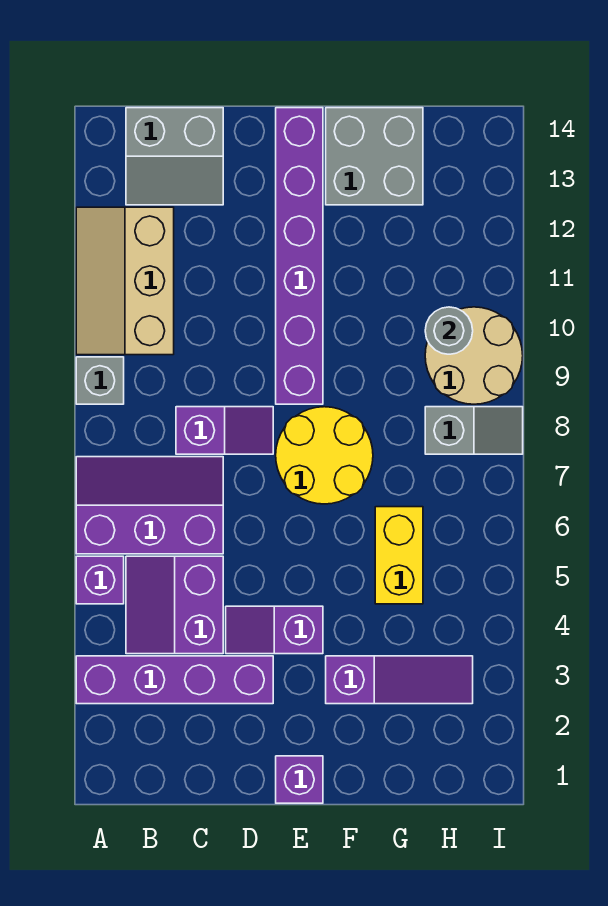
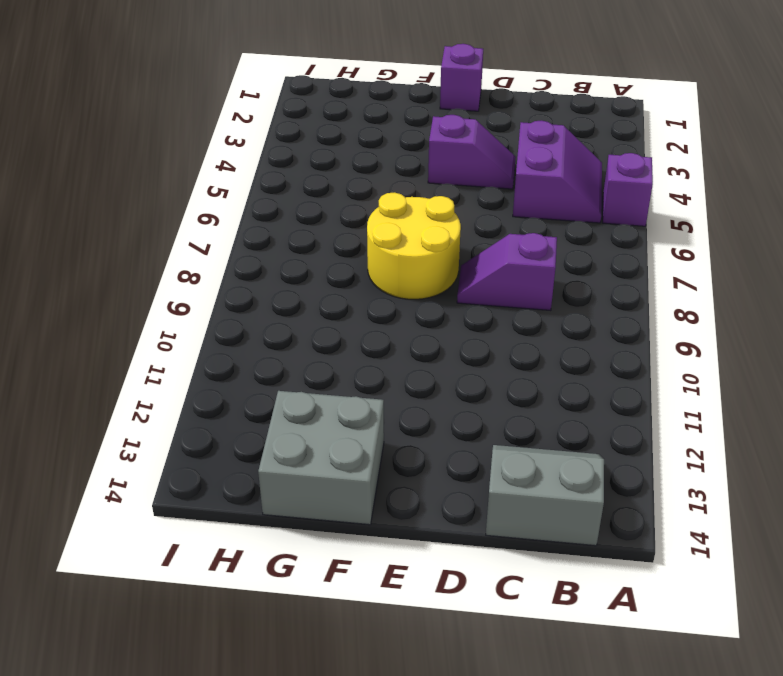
none -> purple brick A3:D3 level 1
none -> purple slope A6:C7 level 1 top 6
none -> grey brick A9 level 1

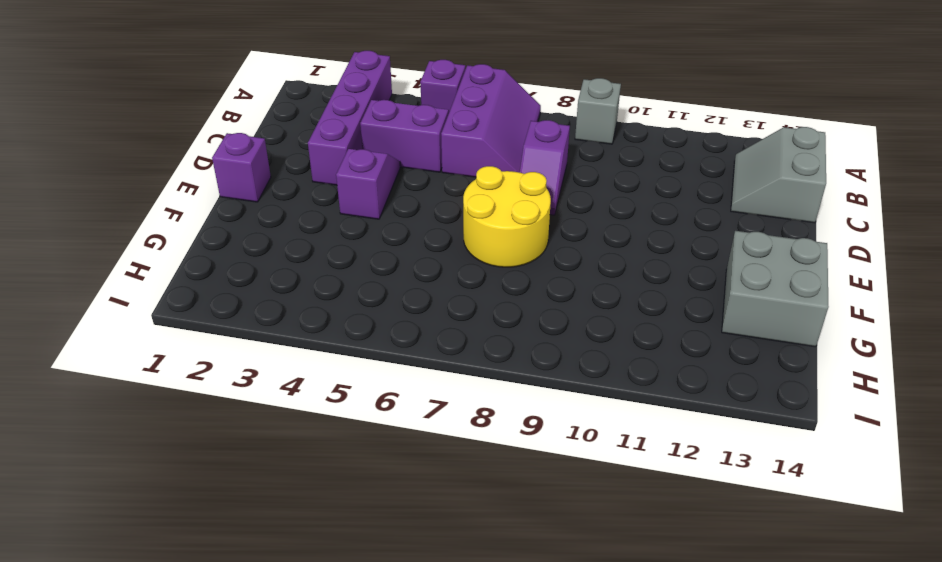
none -> tan slope A10:B12 level 1 top B
none -> purple brick E9:E14 level 1
none -> purple slope F3:H3 level 1 top F

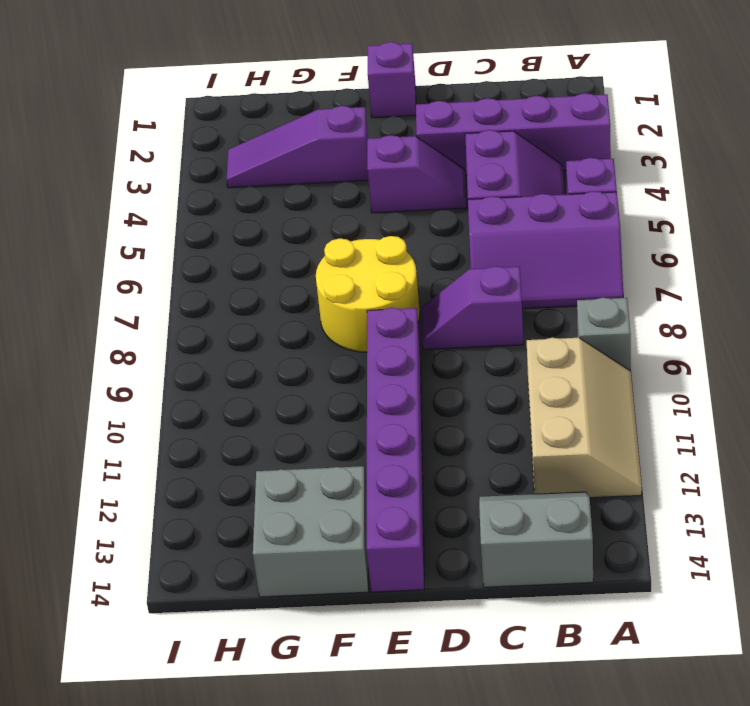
none -> yellow brick G5:G6 level 1
none -> grey slope H8:I8 level 1 top H
none -> tan round brick H9:I10 level 1

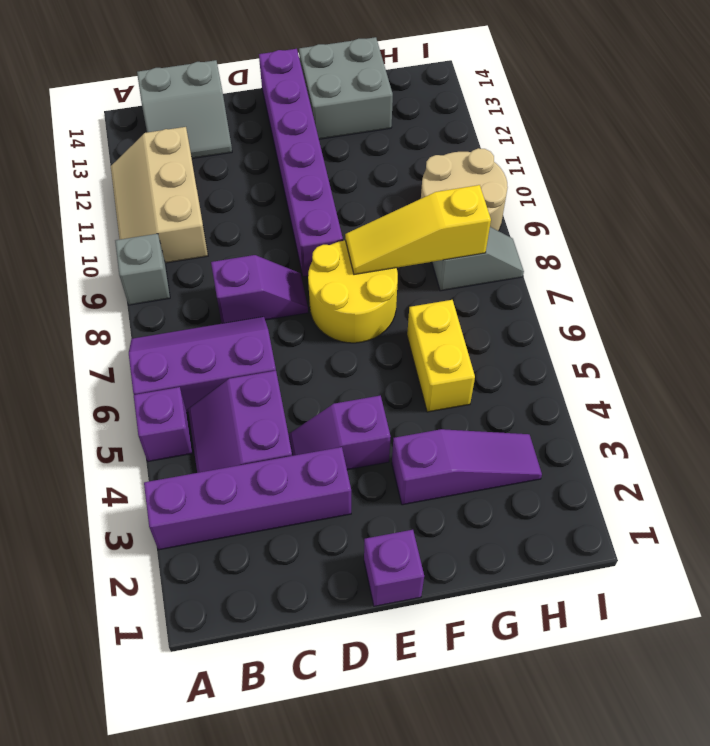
yellow slope F8:H8 level 2 top H -> none
none -> grey round brick H10 level 2

